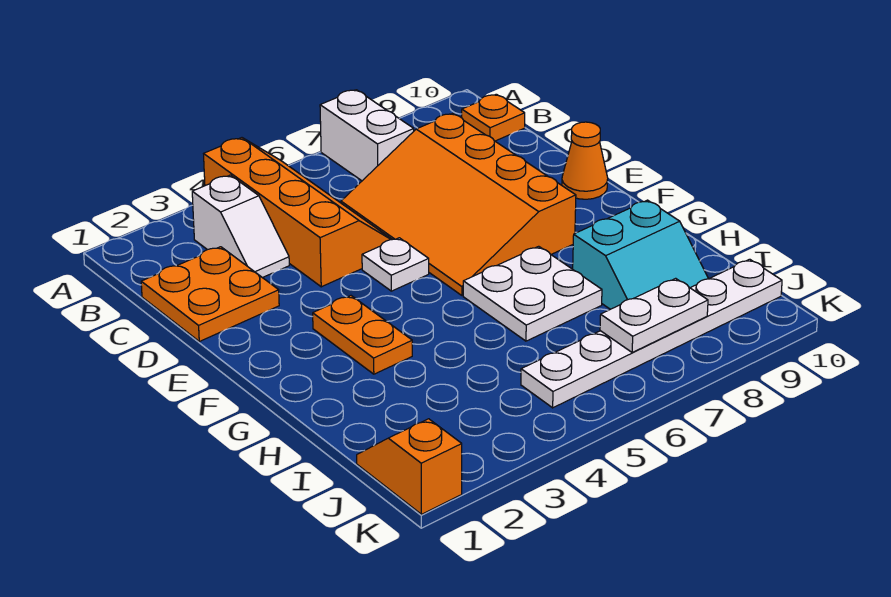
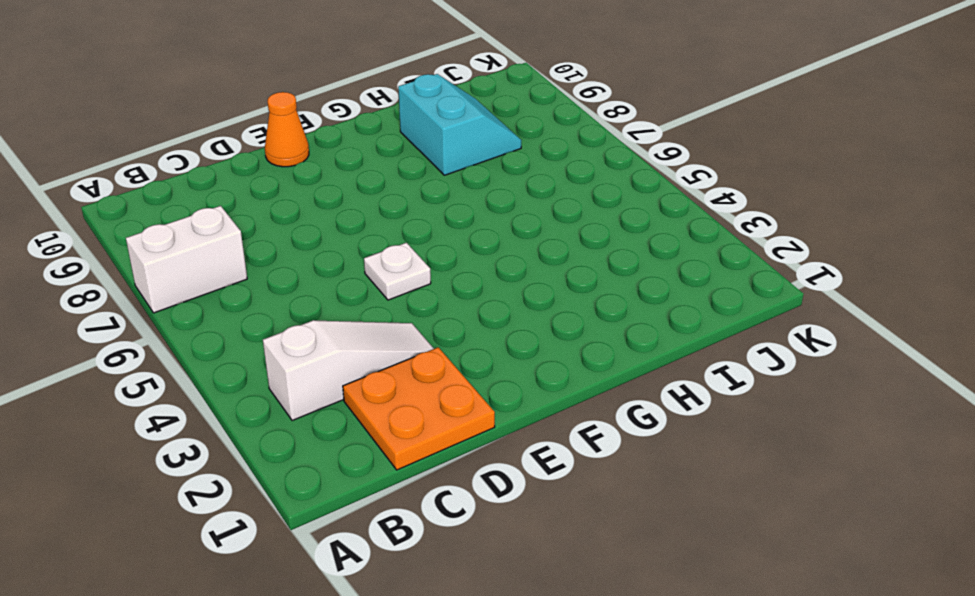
white slope B3:D3 level 1 top B -> white slope B3:C3 level 1 top B
none -> orange slope A4:D5 level 1 top 4
none -> orange plate B10 level 1
none -> orange slope C6:F8 level 1 top 8

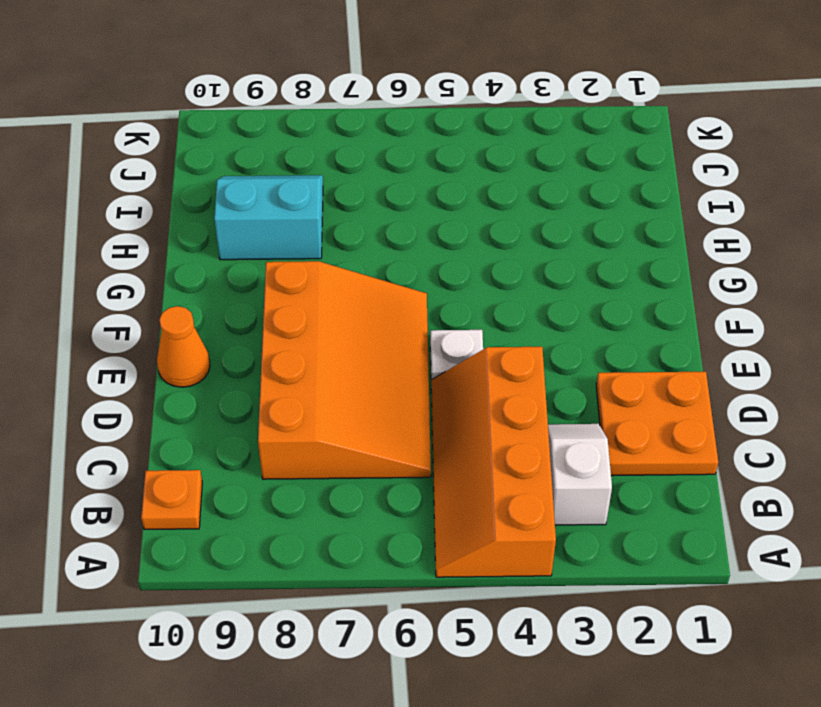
none -> white brick A7:B7 level 1
none -> orange plate F3:G3 level 1
none -> white plate G6:H7 level 1

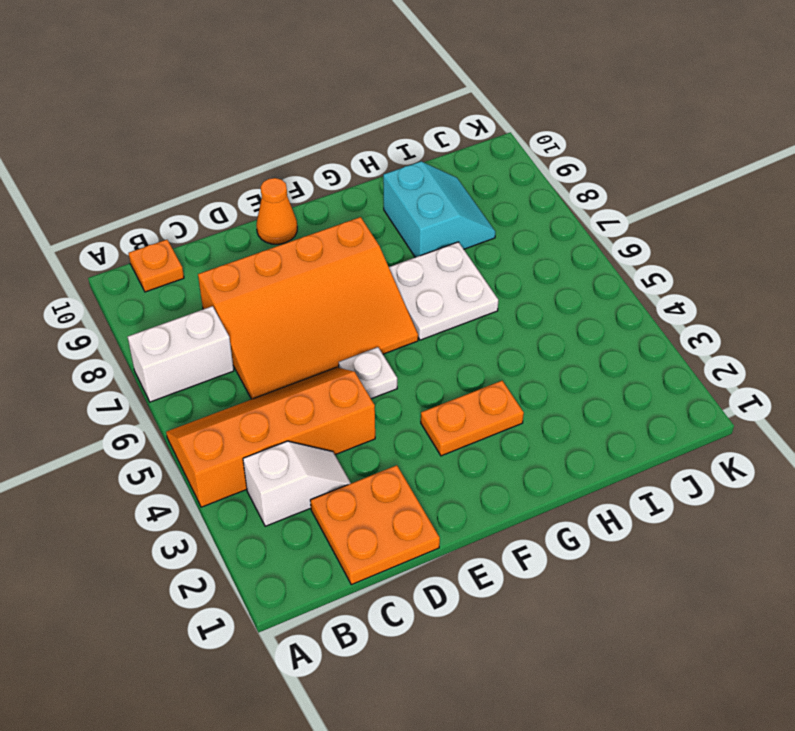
none -> orange slope J1:K1 level 1 top K
none -> white plate J5:J10 level 1
none -> white plate J7:J8 level 2

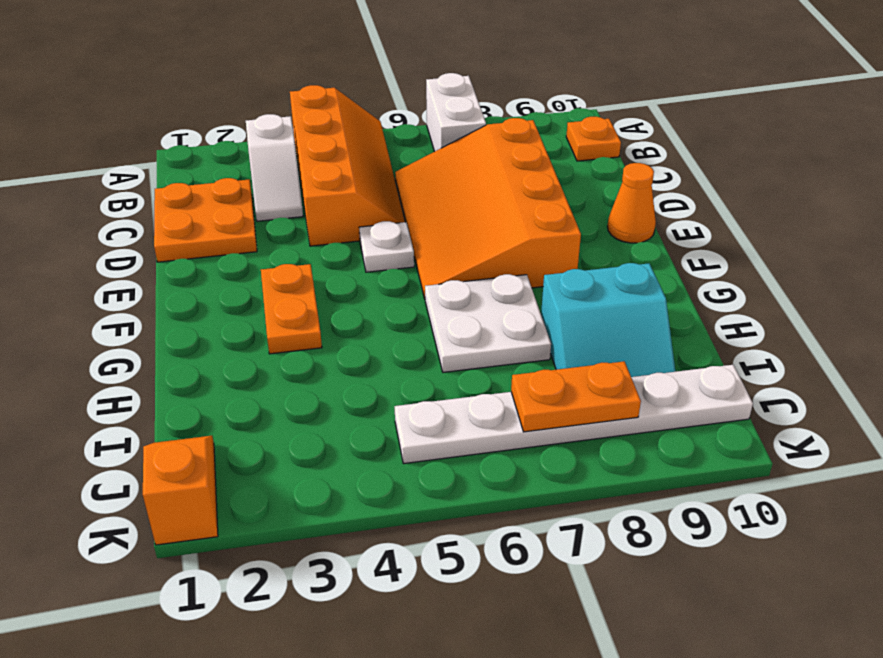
orange plate J7:J8 level 2 -> white plate J7:J8 level 2

